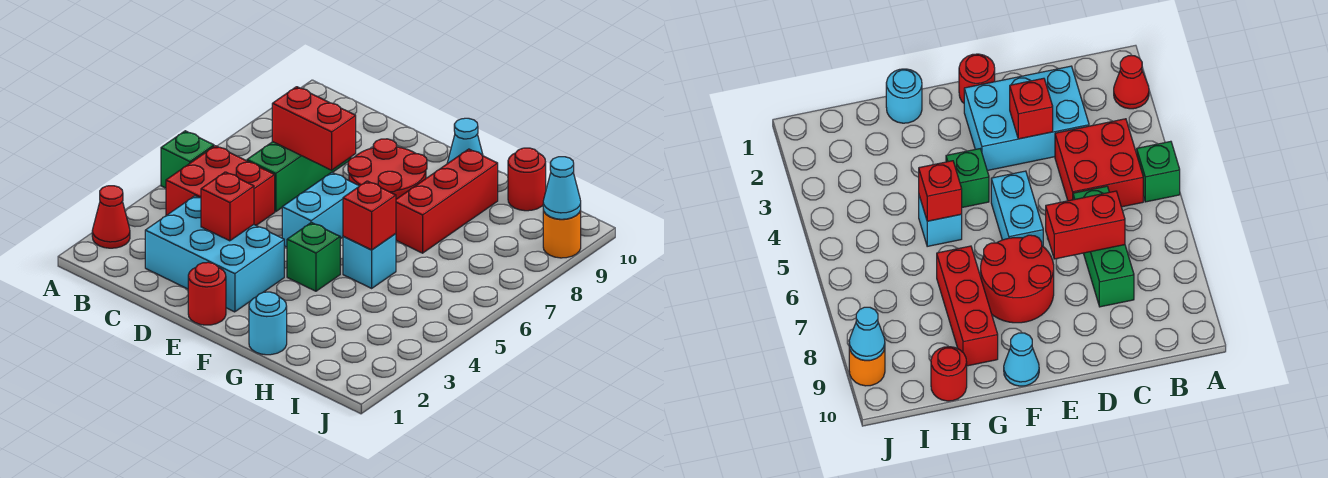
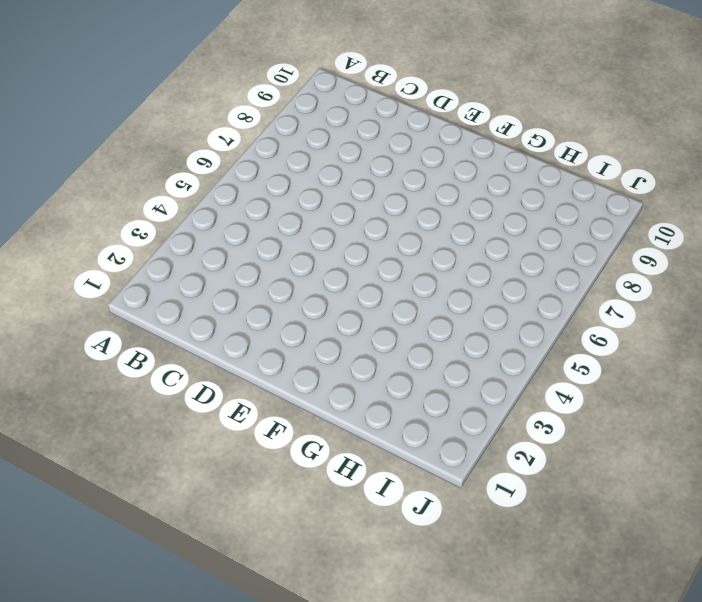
none -> red cone A2 level 1
none -> green brick A5 level 1
none -> red brick B4:C5 level 1

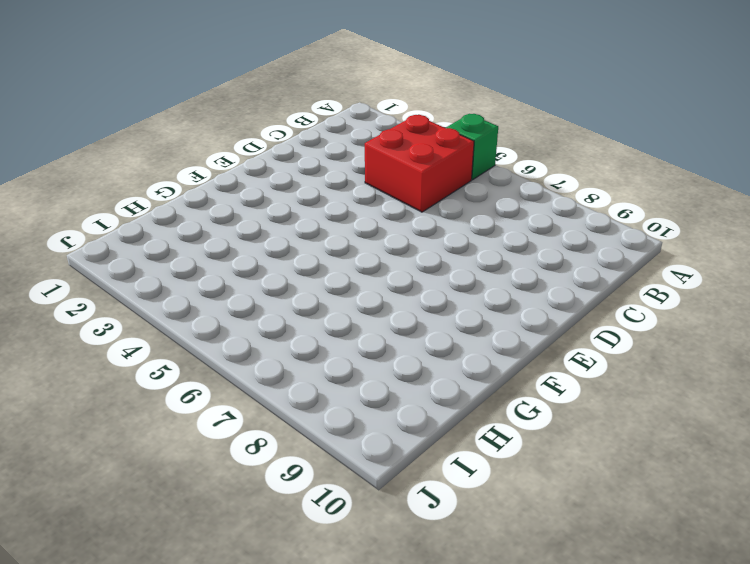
none -> red cone A2 level 1
none -> cyan brick C2:E3 level 1
none -> green brick C6:C8 level 1

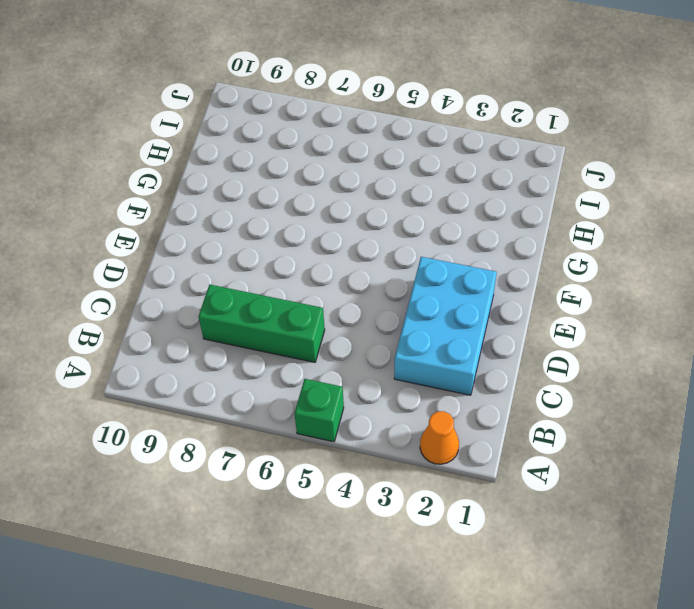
orange cone A2 level 1 -> red cone A2 level 1
none -> red brick B4:C5 level 1
none -> red round brick E1 level 1
none -> cyan brick E5:E6 level 1

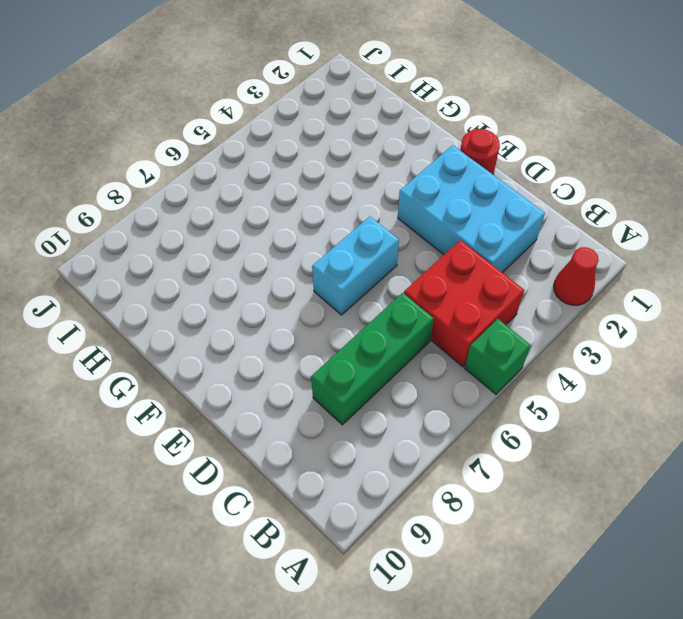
none -> red round brick E7:F8 level 1
none -> green brick F4 level 1
none -> cyan cone F10 level 1

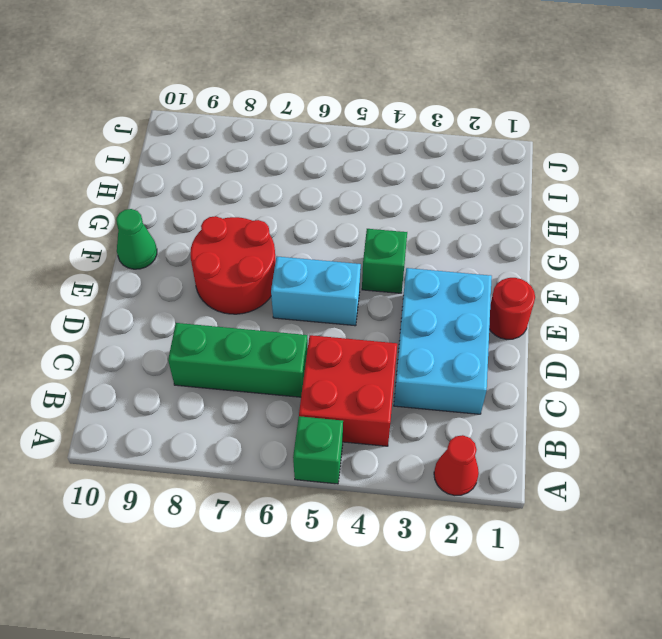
green cone F10 level 1 -> cyan cone F10 level 1
none -> cyan round brick G1 level 1
none -> cyan brick G5 level 1
none -> red brick G7:G9 level 1

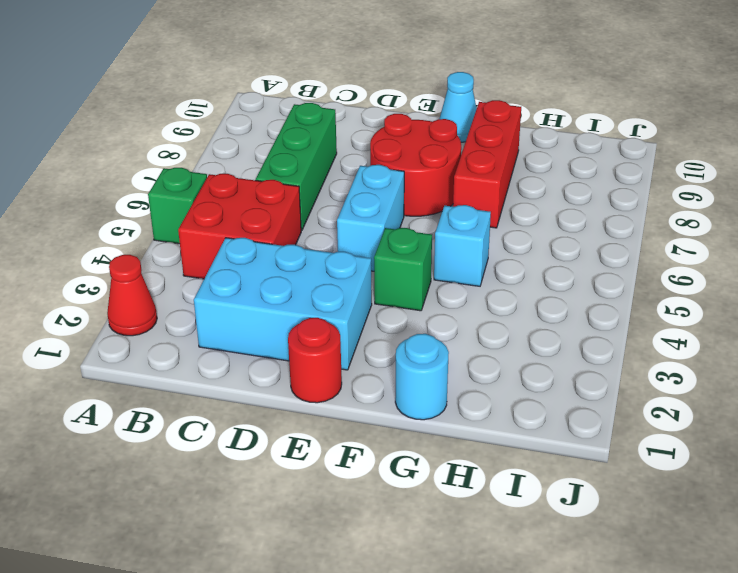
none -> red round brick H10 level 1
none -> orange round brick J9 level 1
none -> red brick C7:D7 level 2

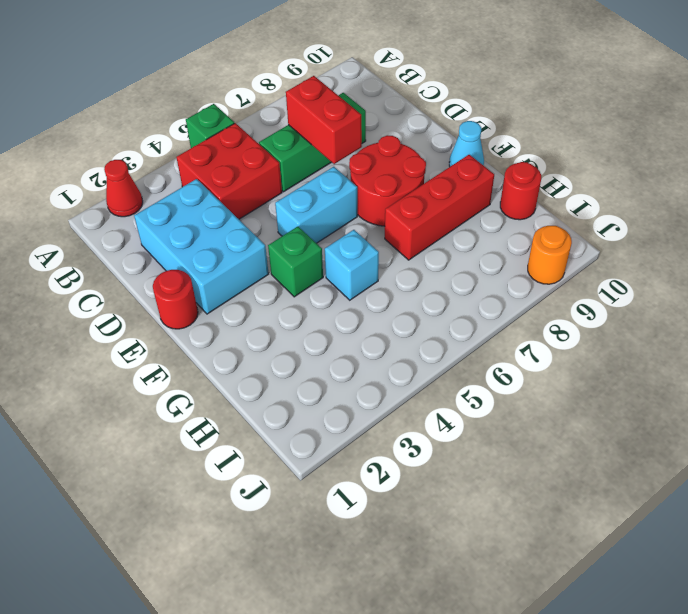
none -> cyan round brick G1 level 1
none -> red brick D3 level 2
none -> red brick G5 level 2

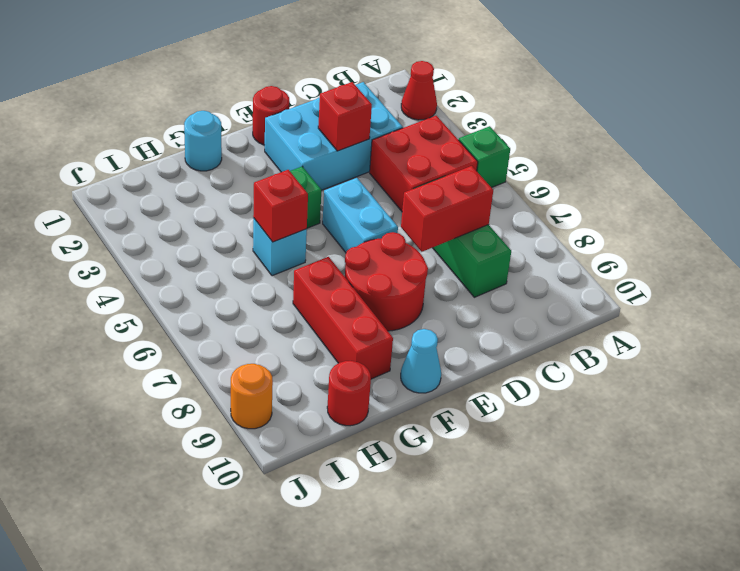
none -> cyan cone J9 level 2

